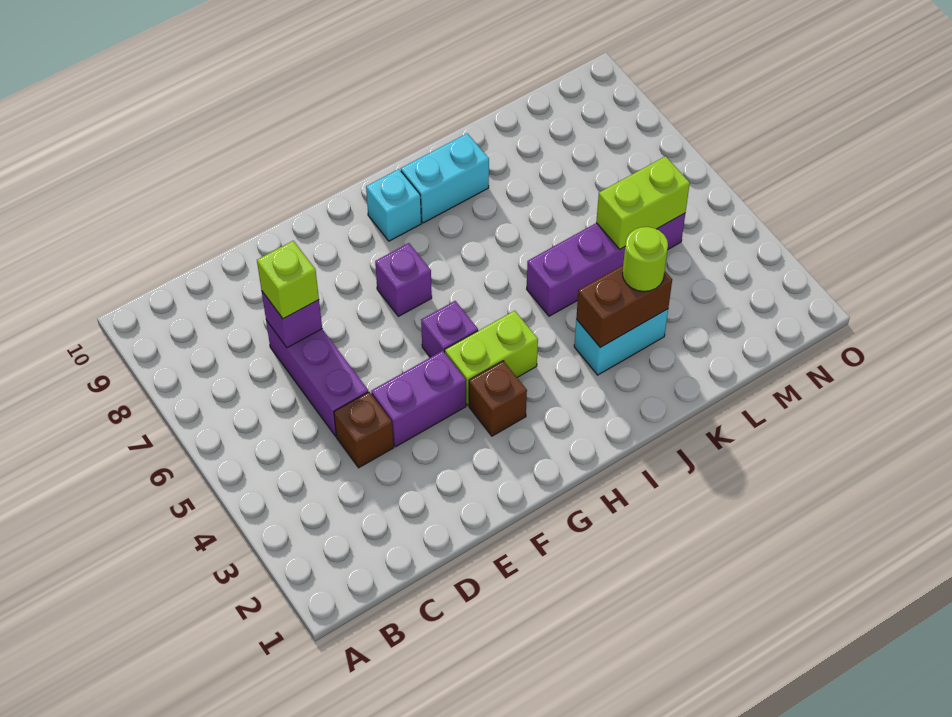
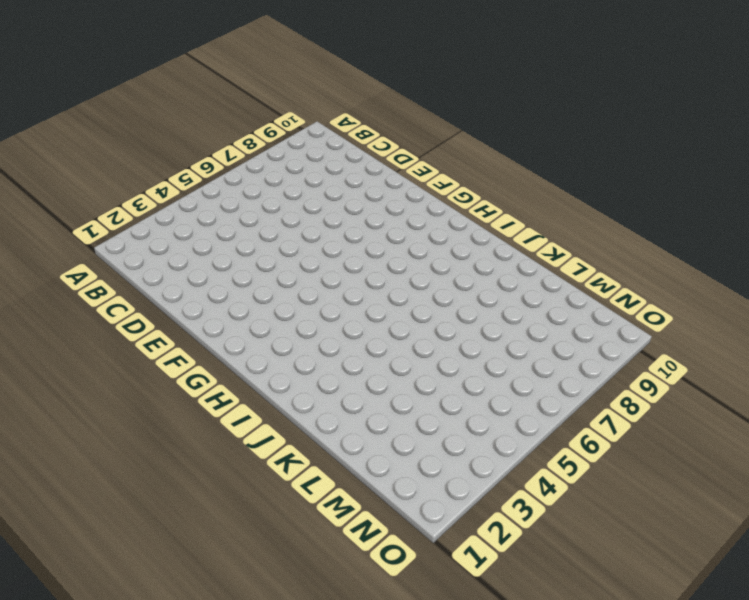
none -> brown brick D4 level 1
none -> purple brick D5:D7 level 1
none -> purple brick E4:F4 level 1

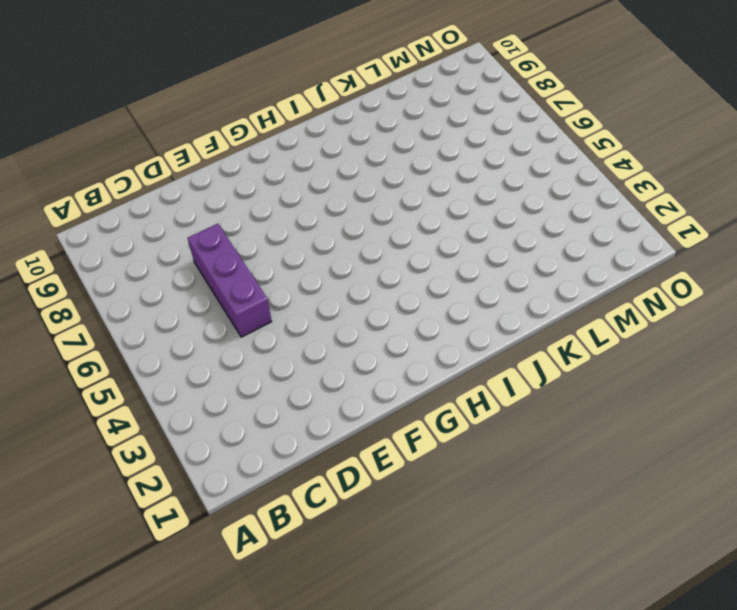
none -> brown brick D4 level 1
none -> purple brick E4:F4 level 1
none -> brown brick G3 level 1

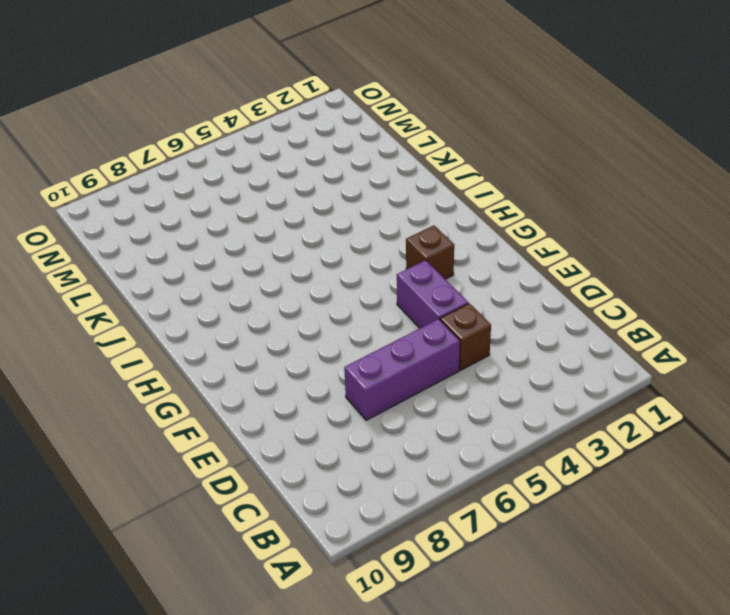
none -> lime brick G4:H4 level 1
none -> purple brick G5 level 1
none -> purple brick G7 level 1

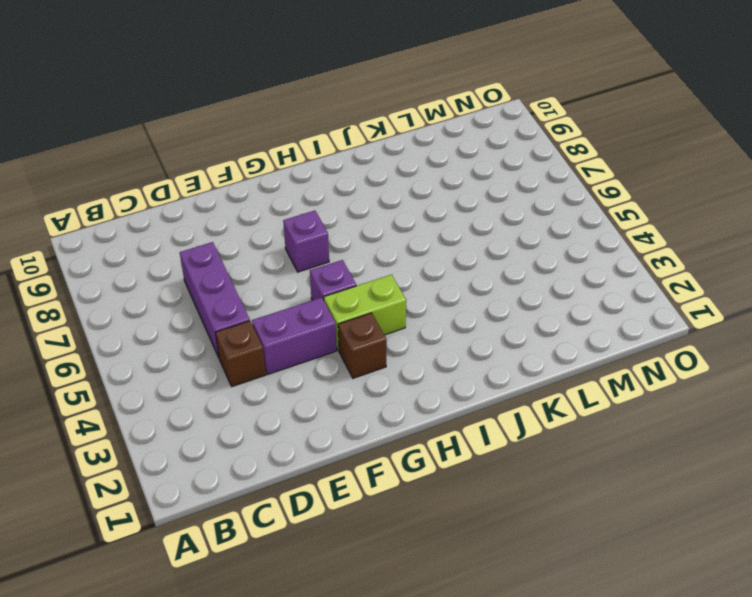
none -> cyan brick H9 level 1
none -> cyan brick I9:J9 level 1
none -> cyan brick J3:K3 level 1

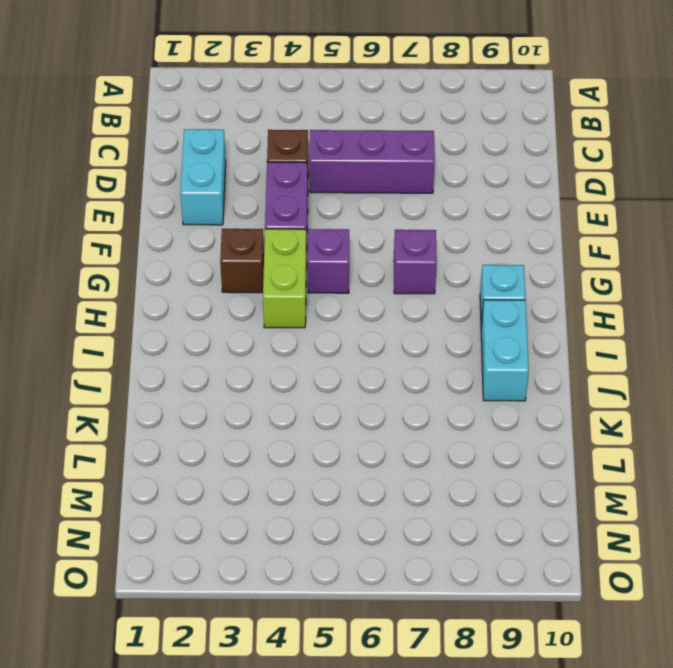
cyan brick D2:E2 level 1 -> cyan brick J3:K3 level 1
none -> purple brick J5:M5 level 1
none -> purple brick D7 level 2
none -> brown brick J3:K3 level 2

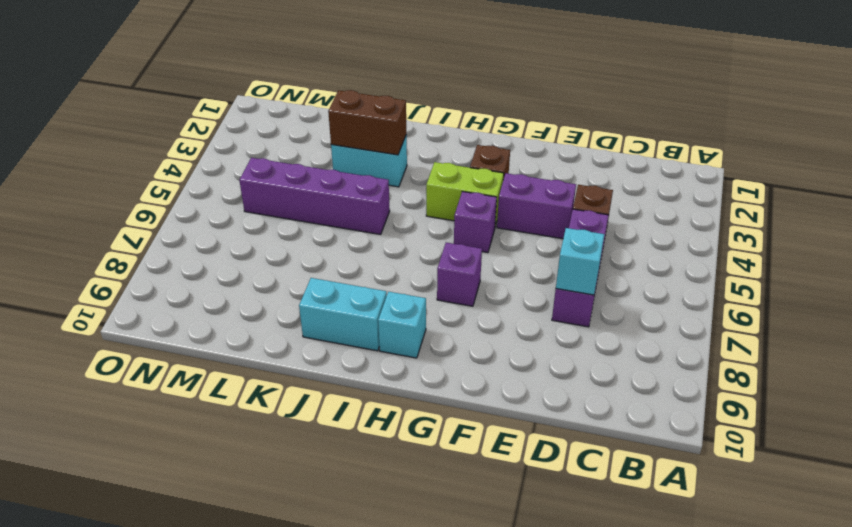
cyan brick D7 level 2 -> purple brick D7 level 2
none -> lime brick L5:M5 level 2
none -> lime brick D7 level 3
none -> lime round brick K3 level 3

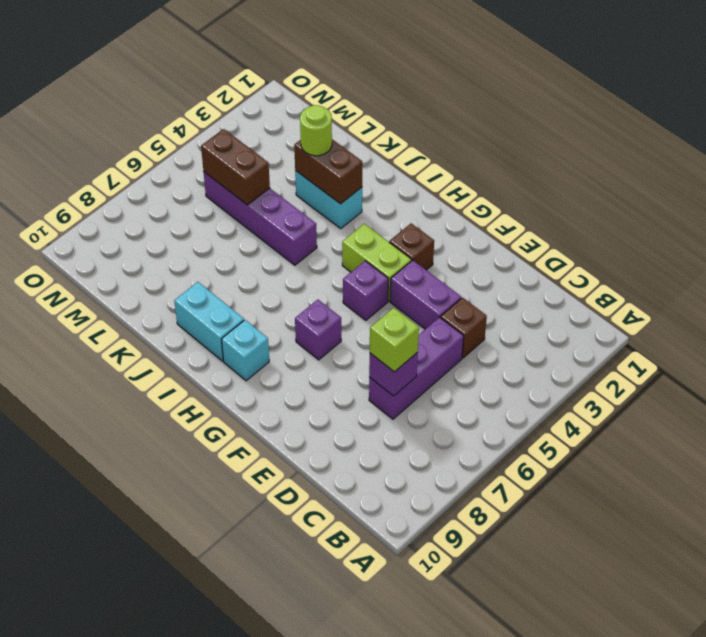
brown brick L5:M5 level 2 -> lime brick L5:M5 level 2

